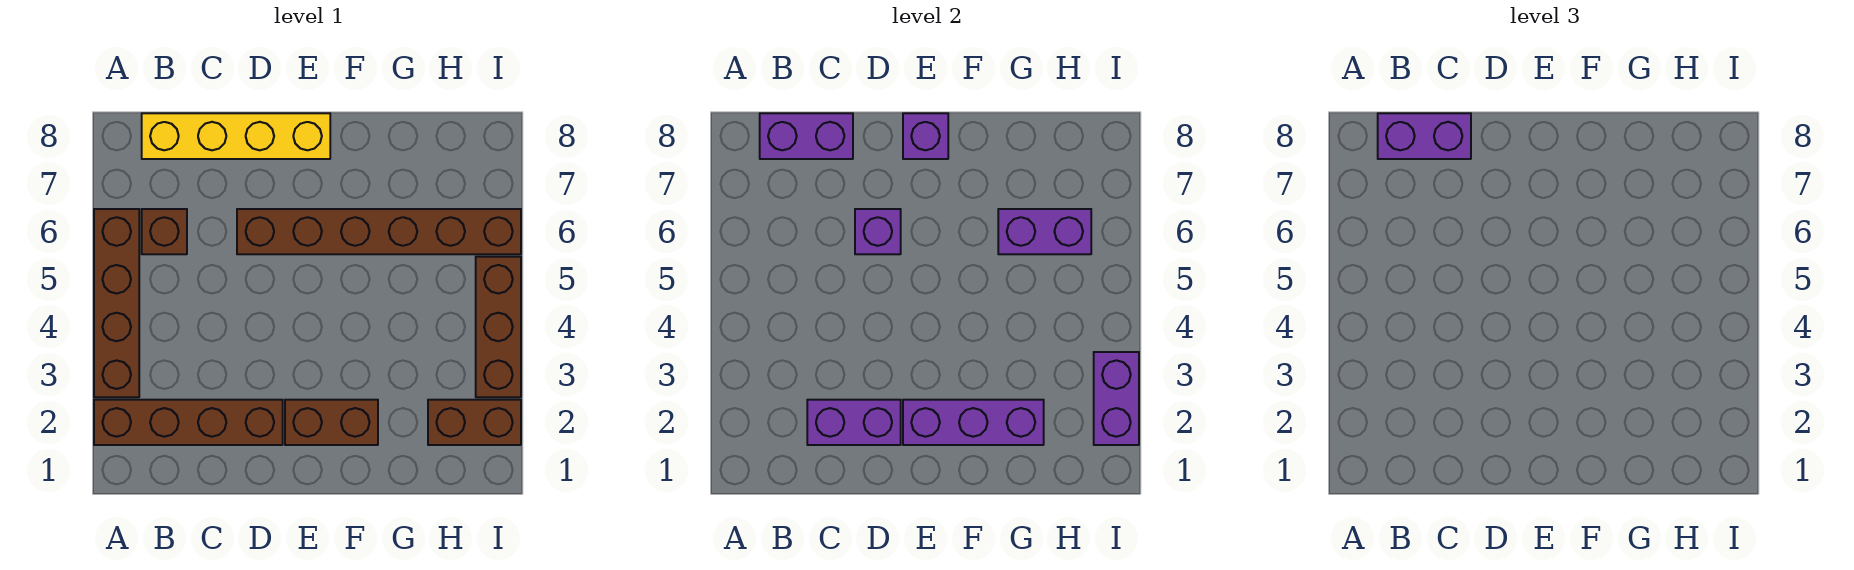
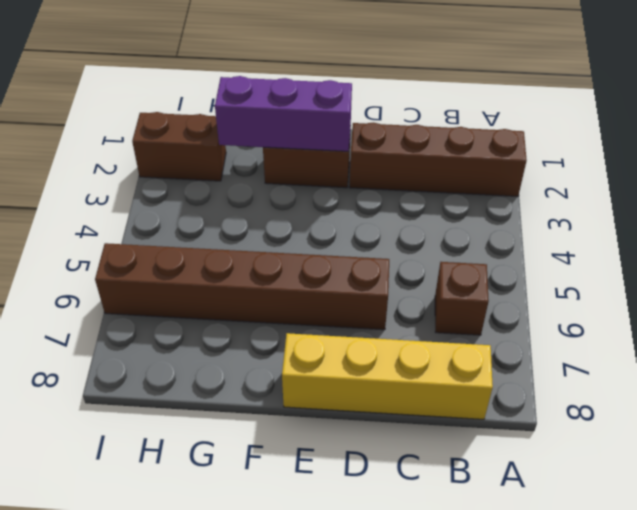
none -> brown brick A3:A6 level 1
none -> brown brick I3:I5 level 1
none -> purple brick B8:C8 level 2

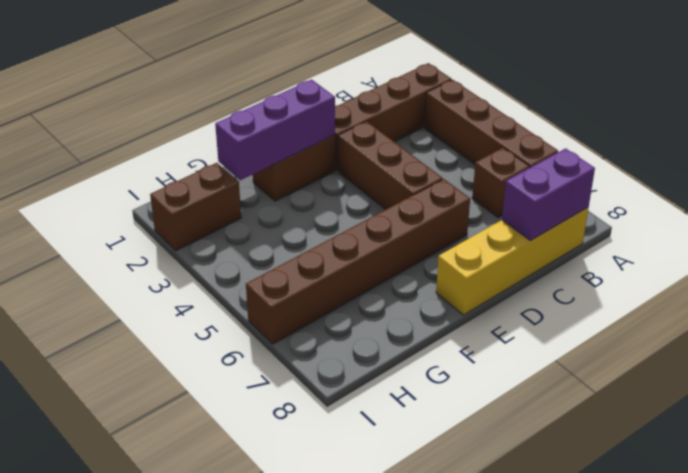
brown brick D3:D5 level 1 -> brown brick I3:I5 level 1
none -> purple brick C2:D2 level 2
none -> purple brick D6 level 2
none -> purple brick E8 level 2

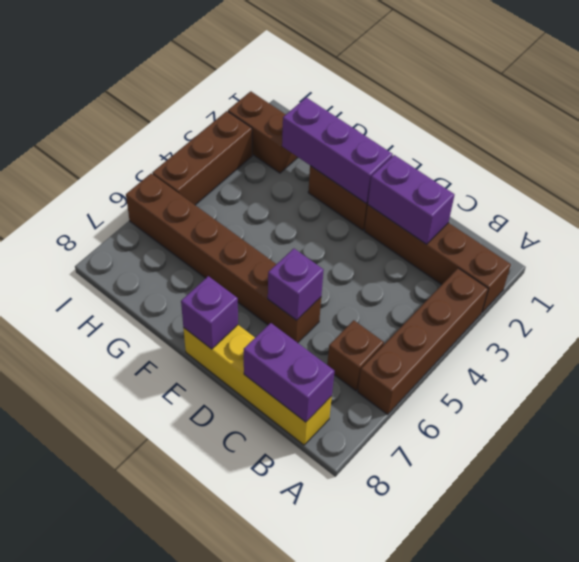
none -> purple brick G6:H6 level 2
none -> purple brick I2:I3 level 2
none -> purple brick B8:C8 level 3

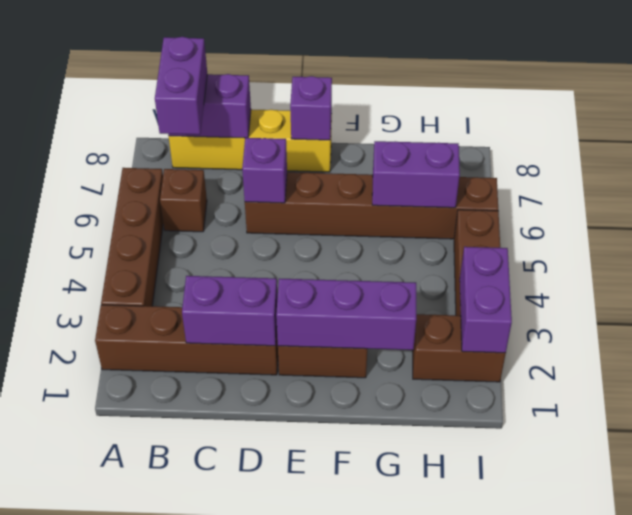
purple brick B7:B8 level 3 -> purple brick B8:C8 level 3

